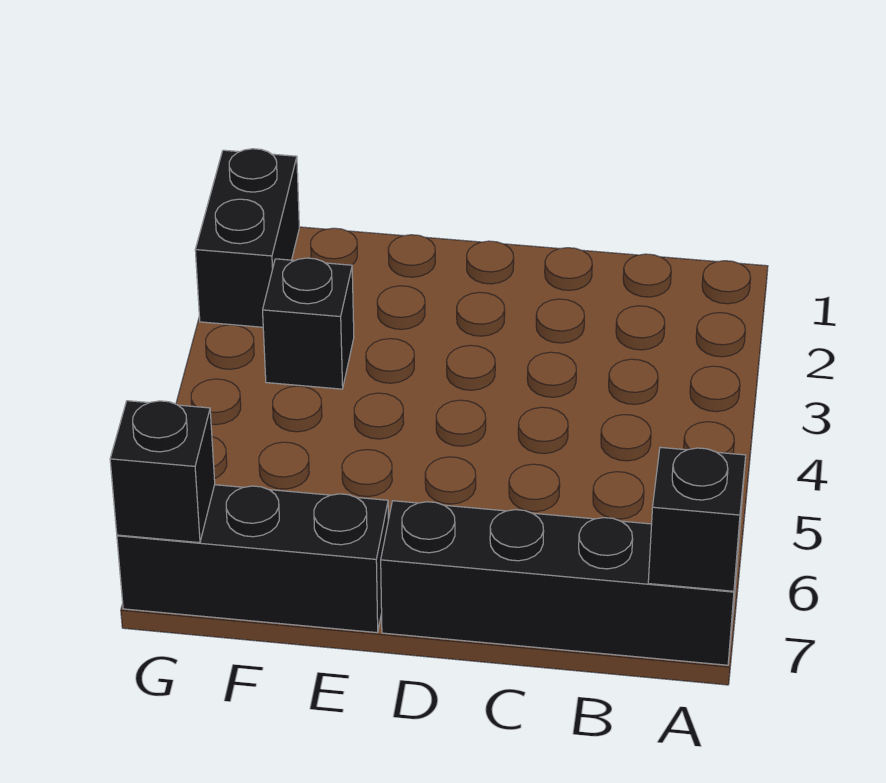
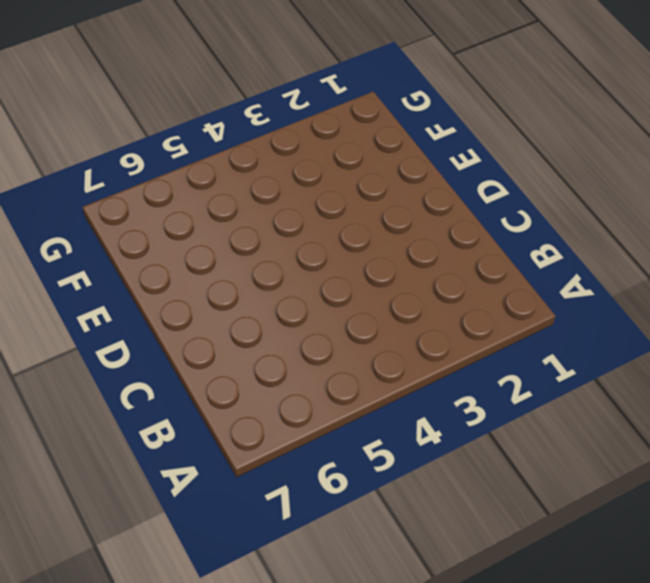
none -> black brick A7:D7 level 1
none -> black brick E7:G7 level 1

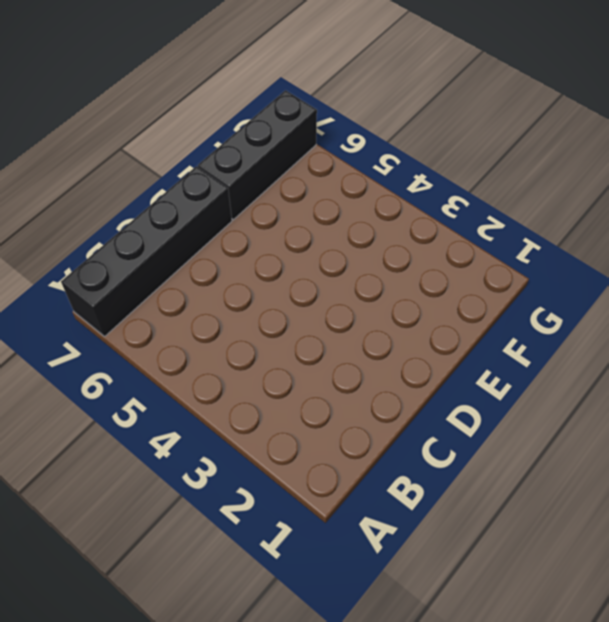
none -> black brick F3 level 1
none -> black brick G1:G2 level 1

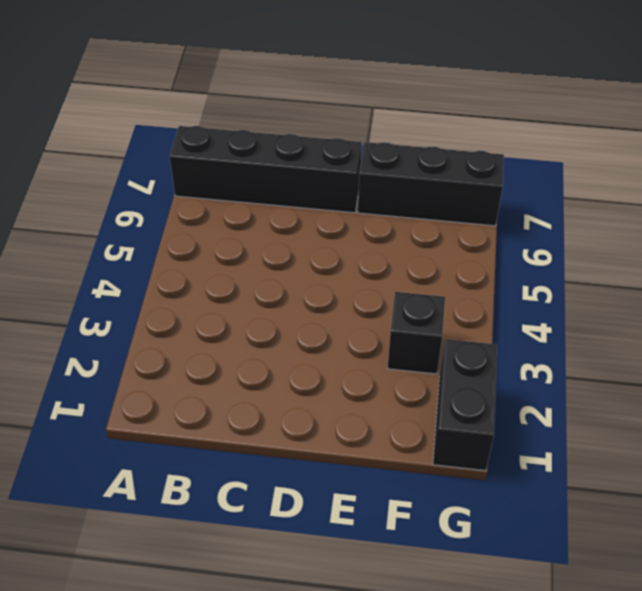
none -> black brick A7 level 2
none -> black brick G7 level 2

